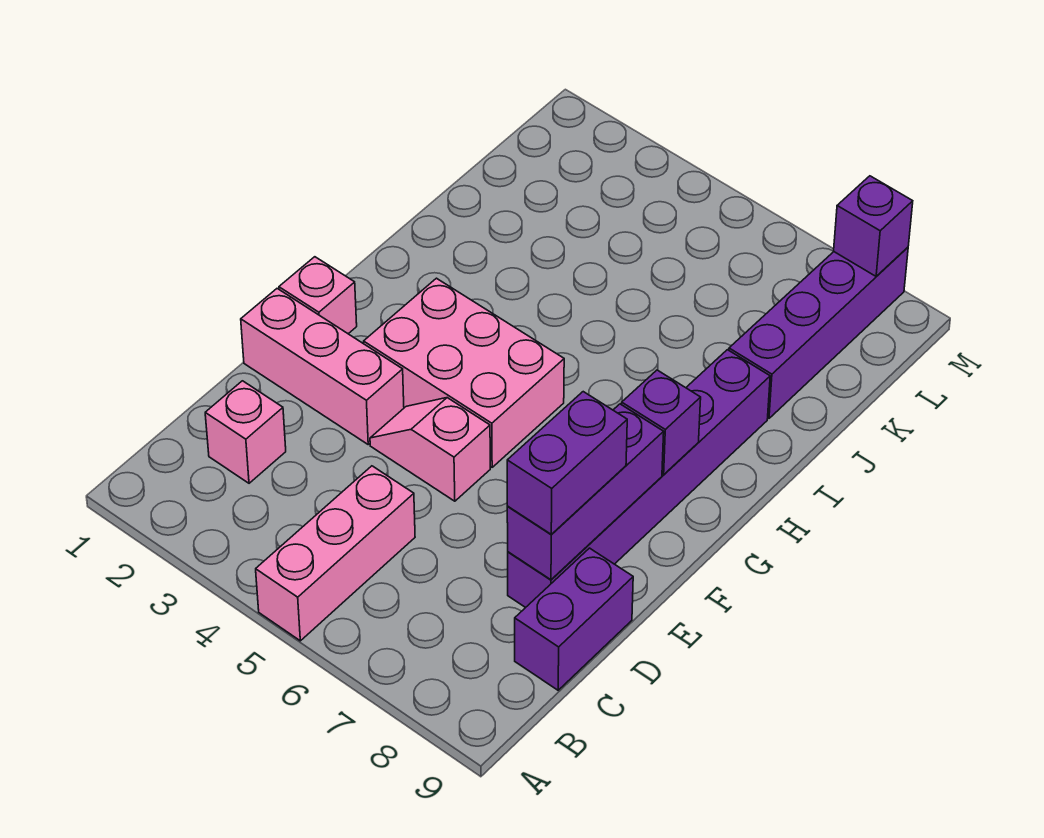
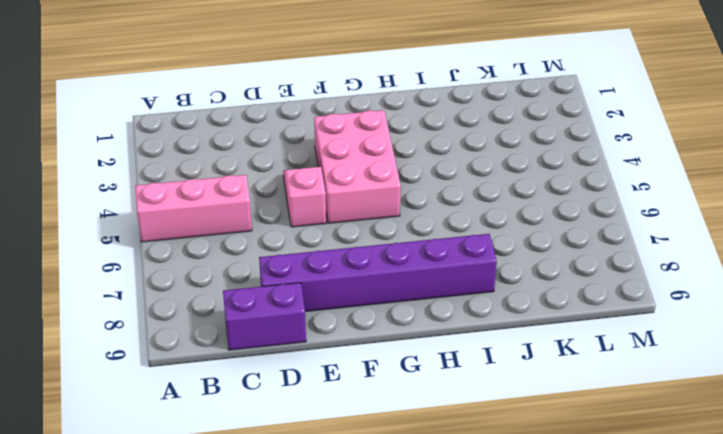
none -> pink brick C2 level 1
none -> pink brick E1:E3 level 1
none -> pink brick F1 level 1

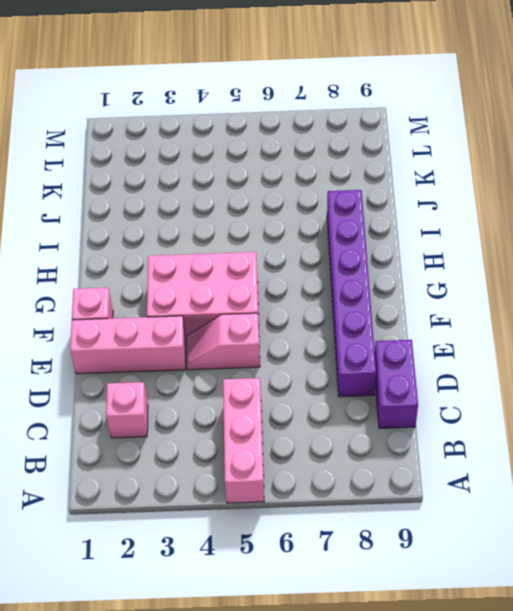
none -> purple brick J8:M8 level 1
none -> purple brick D8:F8 level 2
none -> purple brick G8 level 2

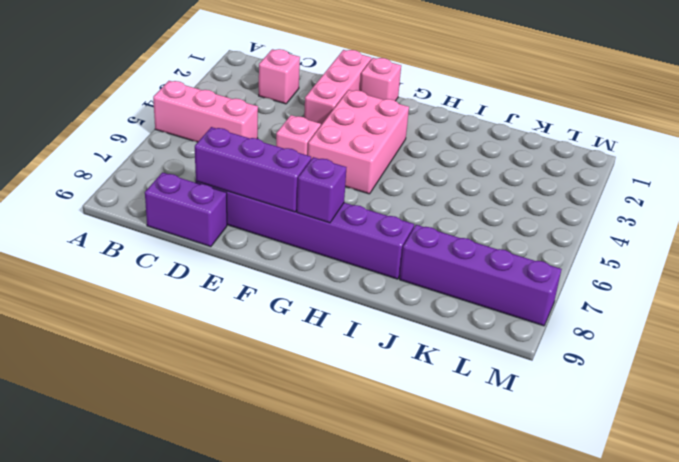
none -> purple brick M8 level 2
none -> purple brick D8:E8 level 3

